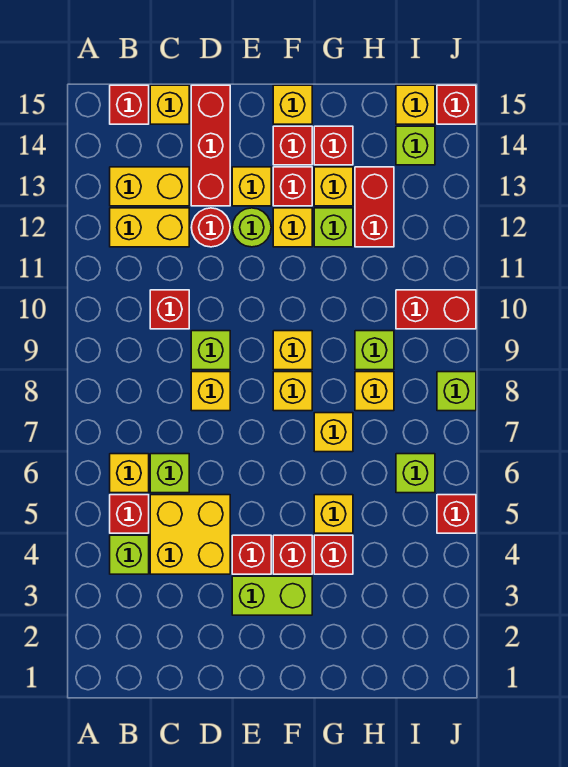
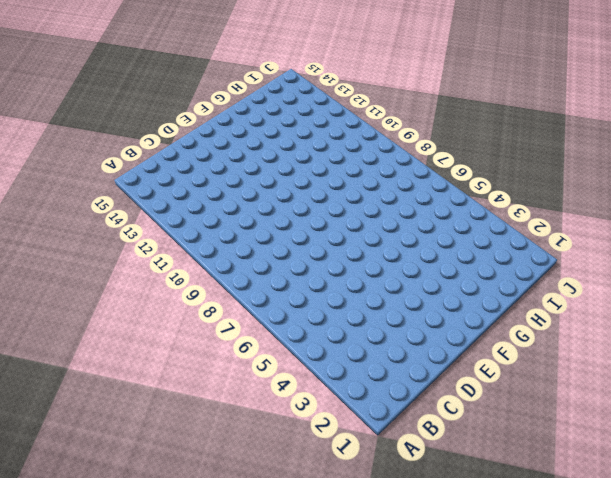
none -> lime brick B4 level 1
none -> red brick B5 level 1
none -> yellow brick B6 level 1
none -> yellow brick B12:C12 level 1

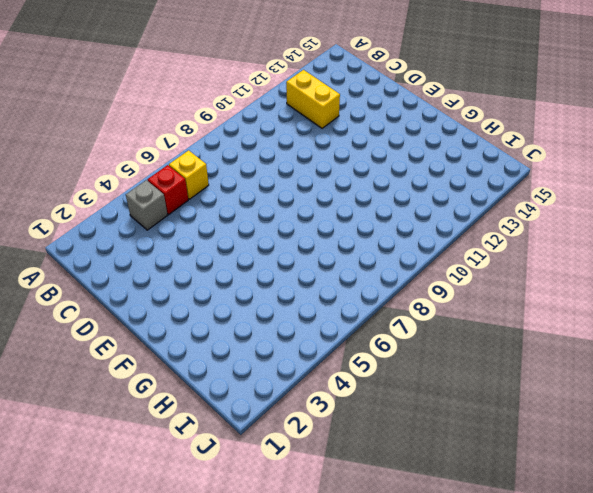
grey brick B4 level 1 -> lime brick B4 level 1
none -> yellow brick B13:C13 level 1
none -> red brick B15 level 1
none -> yellow brick C4:D5 level 1
none -> lime brick C6 level 1

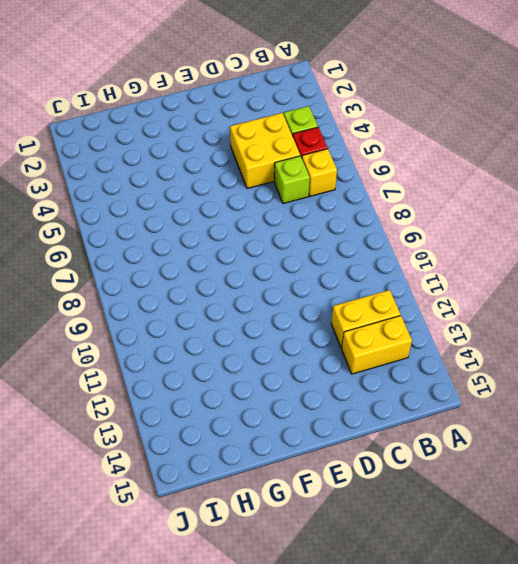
none -> red brick B15 level 1
none -> red brick C10 level 1
none -> yellow brick C15 level 1
none -> yellow brick D8 level 1

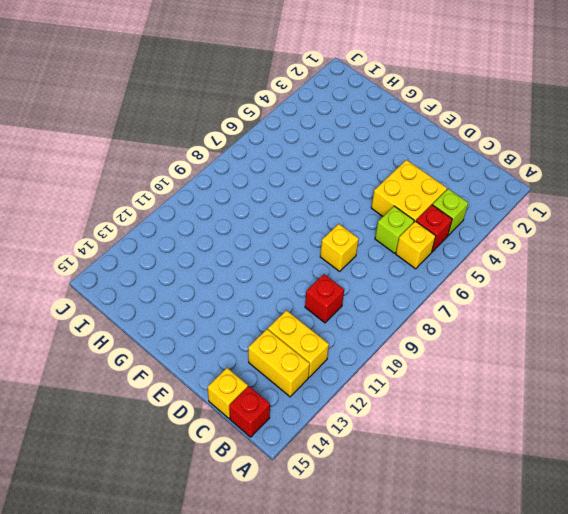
none -> lime brick D9 level 1
none -> red round brick D12 level 1
none -> red brick D13:D15 level 1
none -> lime brick E3:F3 level 1

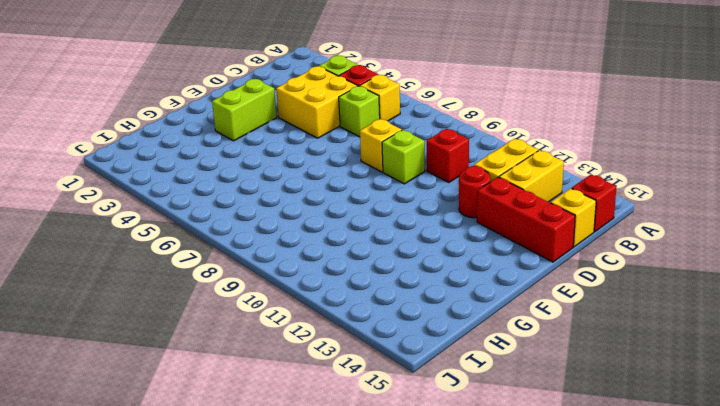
none -> red brick E4 level 1
none -> lime round brick E12 level 1
none -> yellow brick E13 level 1
none -> red brick F4 level 1

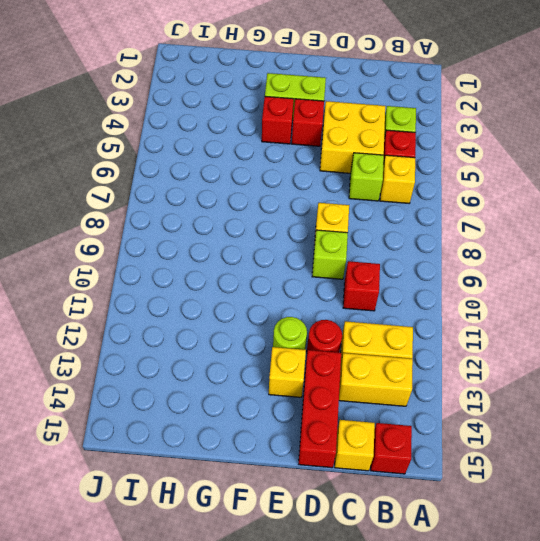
none -> yellow brick F8 level 1
none -> yellow brick F9 level 1
none -> yellow brick F12 level 1
none -> red brick F13 level 1

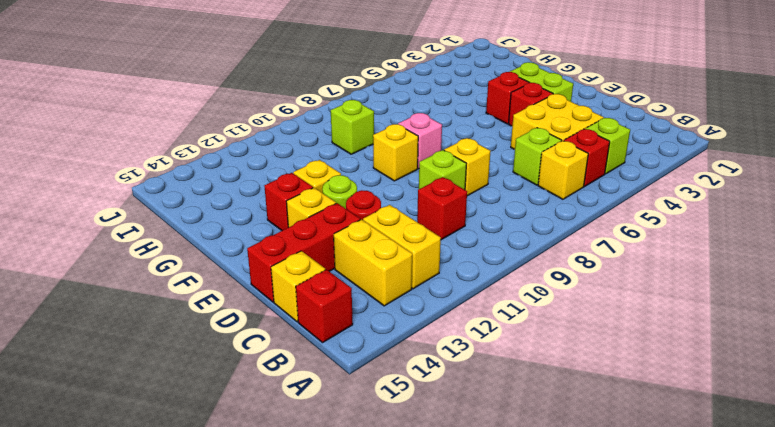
pink brick F8 level 1 -> yellow brick F8 level 1
none -> red brick F14 level 1
none -> yellow brick F15 level 1
none -> red brick G4 level 1
none -> yellow brick G5 level 1

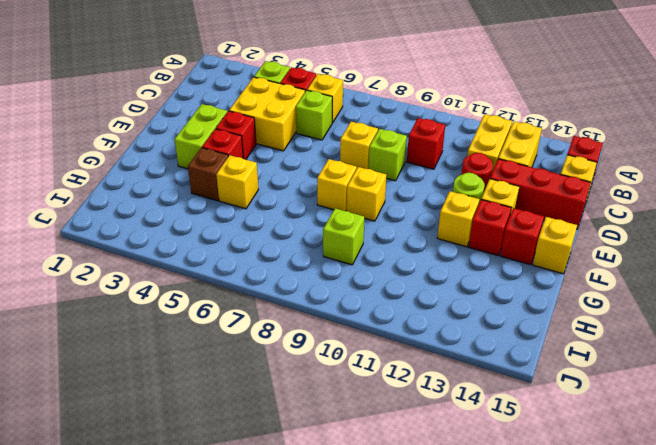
brown brick G4 level 1 -> red brick G4 level 1
none -> yellow brick G7 level 1
none -> lime brick G12 level 1
none -> yellow brick G13 level 1
none -> red brick G14 level 1

